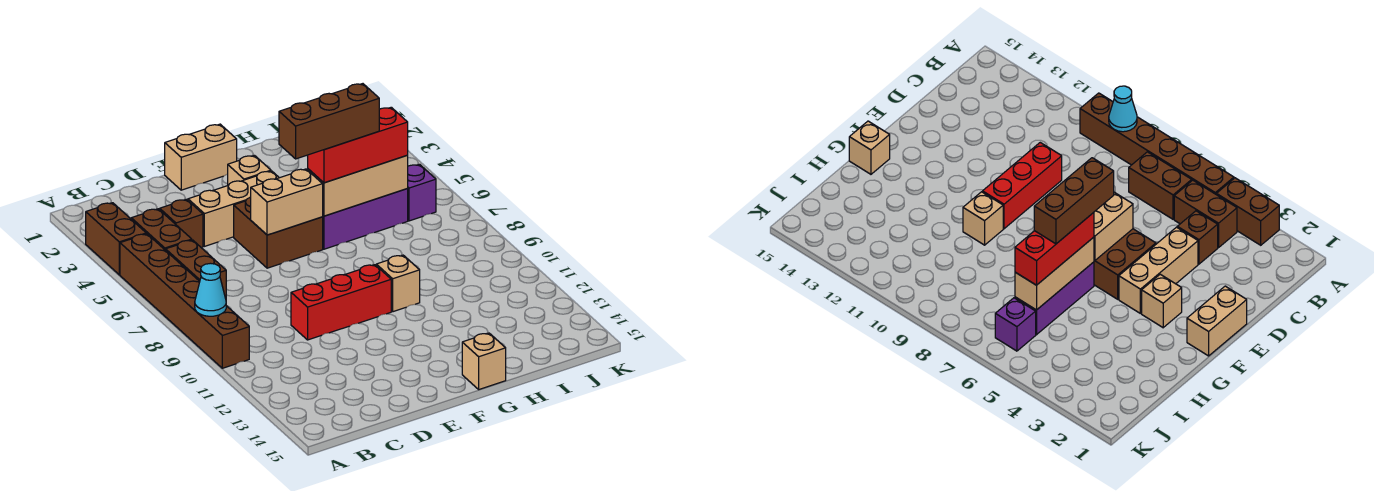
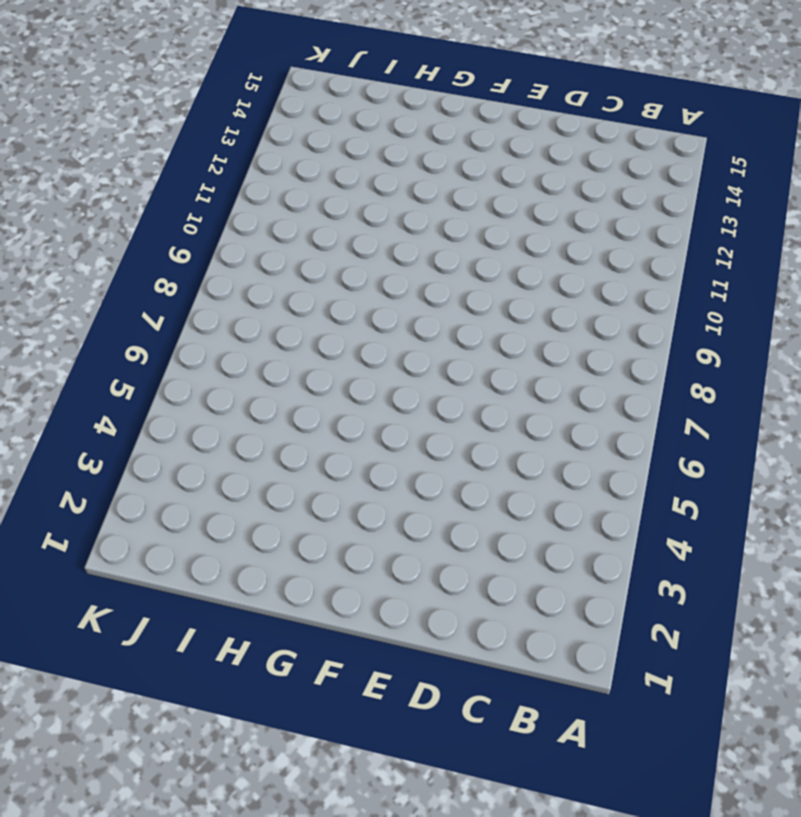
none -> brown brick A3:A4 level 1
none -> brown brick A5:A10 level 1
none -> brown brick B4:B5 level 1

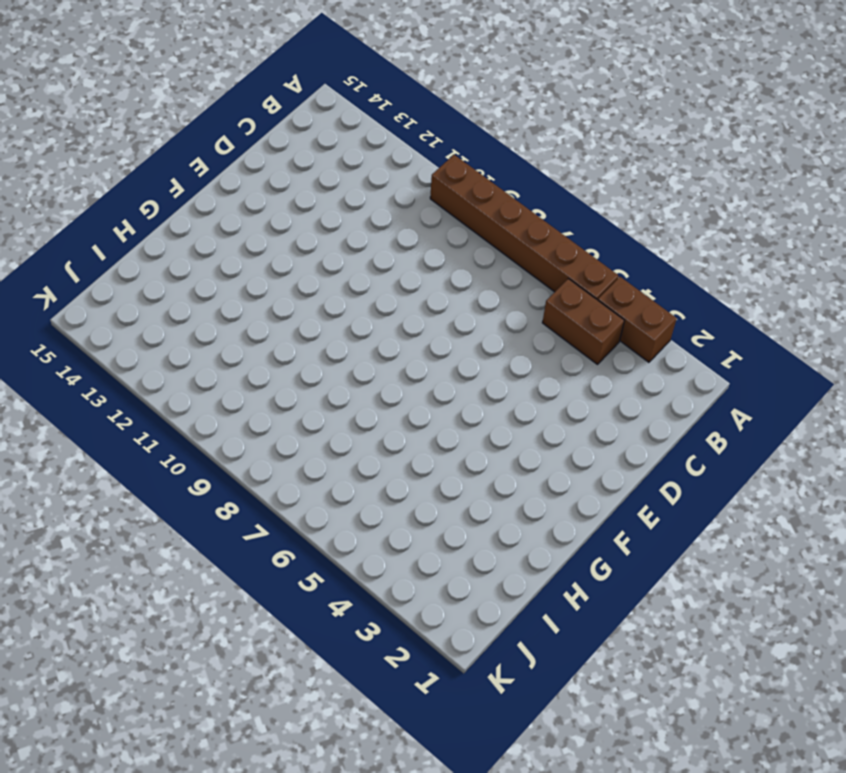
none -> brown brick B6:B7 level 1
none -> brown brick C4 level 1
none -> tan brick D4:F4 level 1

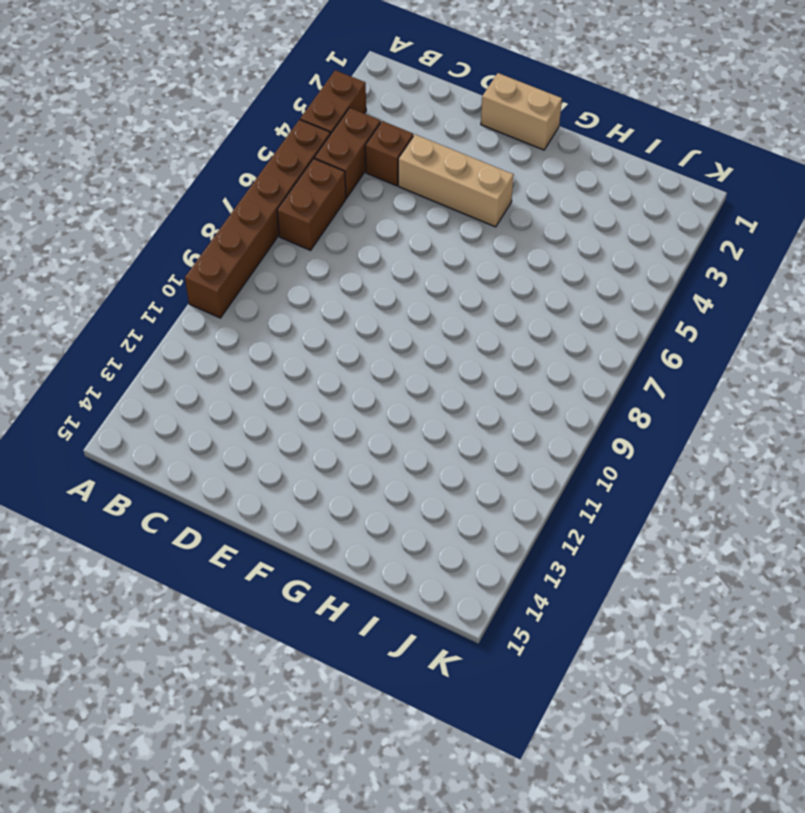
none -> red brick D10:F10 level 1
none -> brown brick E5:F6 level 1
none -> tan brick F3 level 1

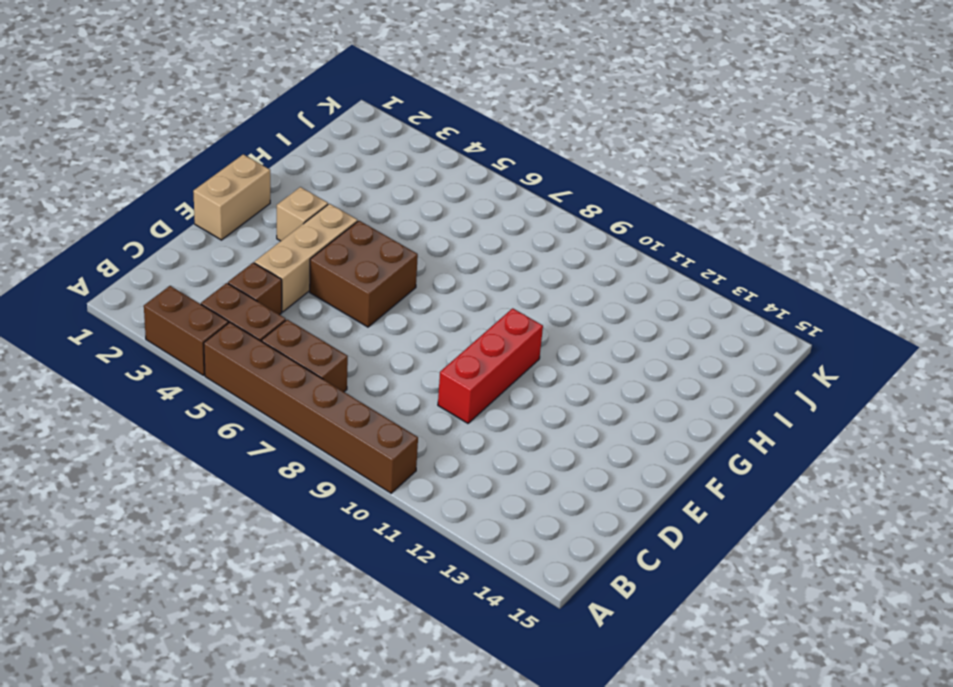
none -> purple brick G6:I6 level 1
none -> tan brick G10 level 1
none -> tan brick G15 level 1

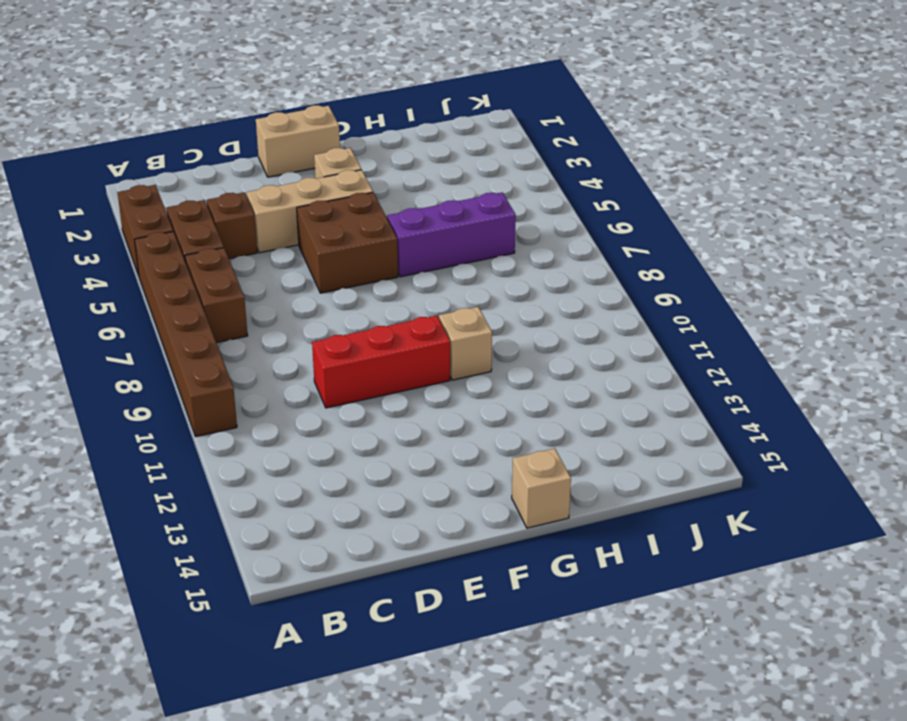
none -> purple brick J6 level 1
none -> cyan cone A9 level 2
none -> tan brick E6:F6 level 2

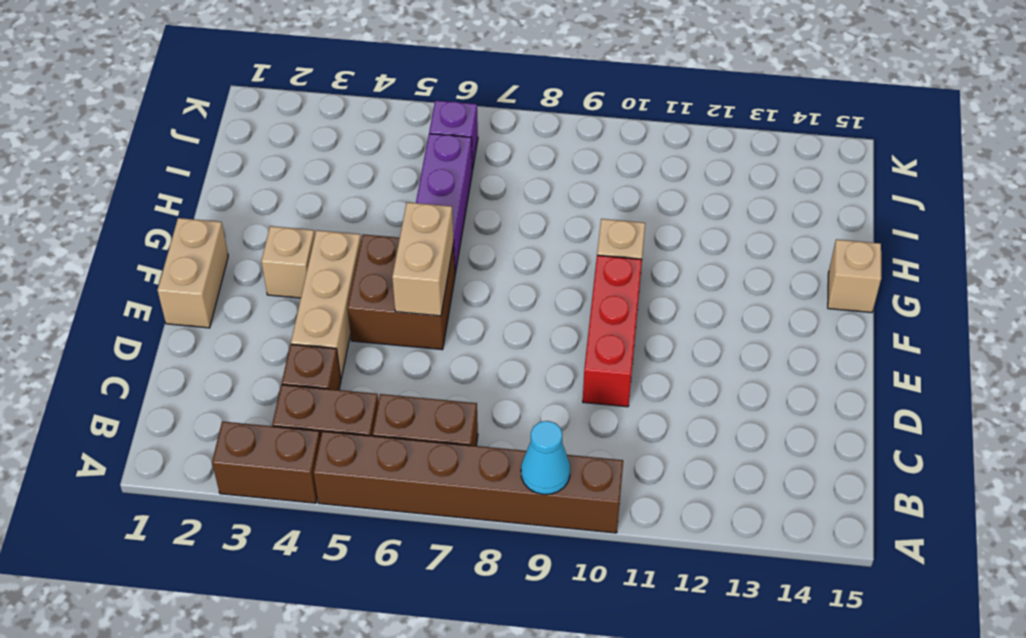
none -> tan brick G6:I6 level 2
none -> red brick G6:I6 level 3
none -> brown brick F6:H6 level 4

